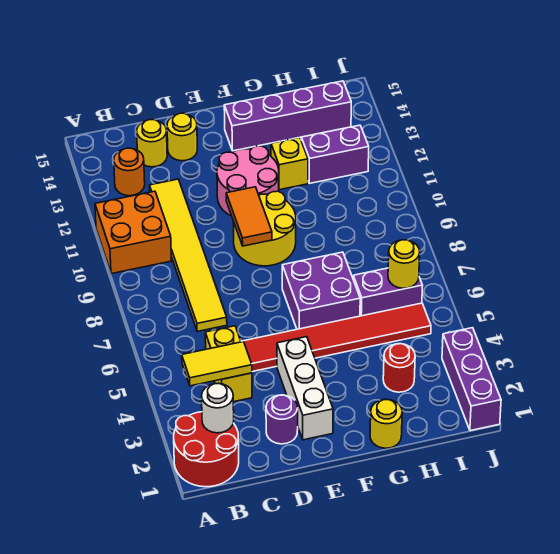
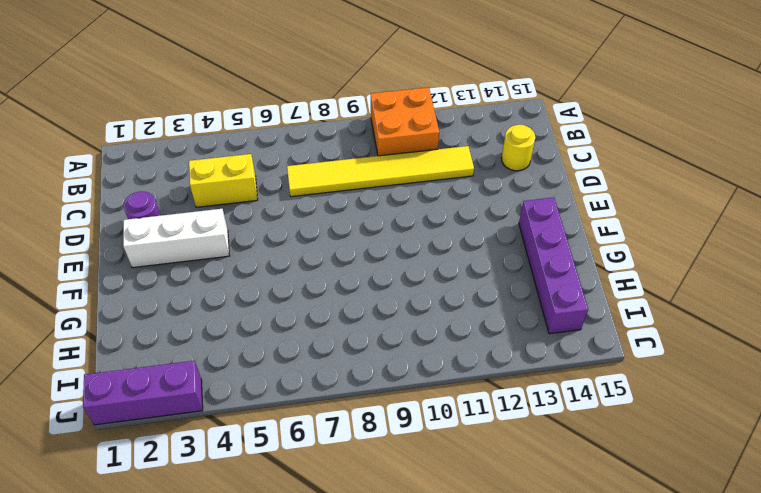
none -> red round brick A1:B2 level 1
none -> orange round brick B13 level 1
none -> red tile D5:I5 level 1

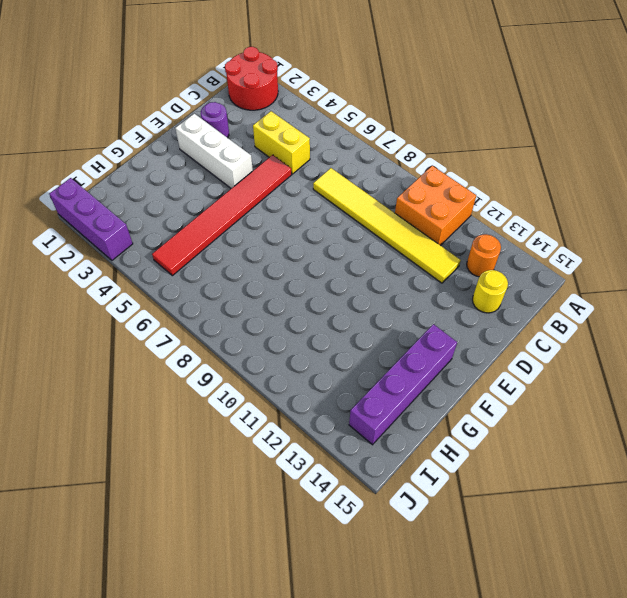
none -> yellow round brick D14 level 1
none -> yellow round brick E9:F10 level 1
none -> pink round brick E11:F12 level 1

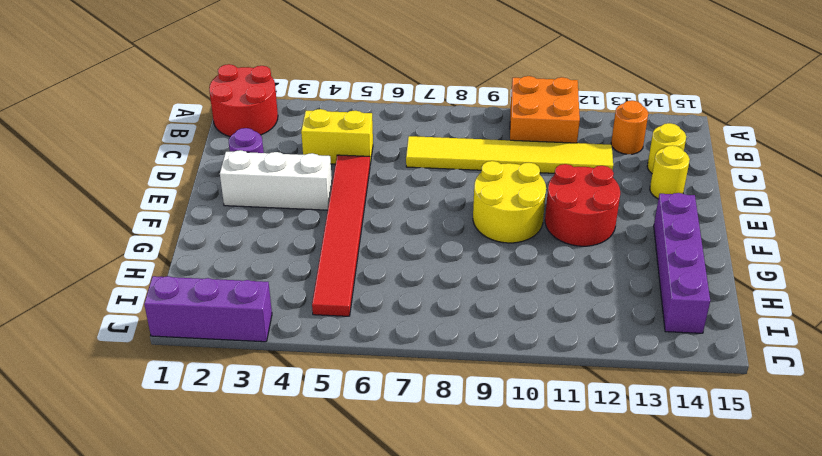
red round brick E11:F12 level 1 -> pink round brick E11:F12 level 1
none -> purple brick F6:G7 level 1
none -> yellow round brick G1 level 1
none -> yellow brick G12 level 1

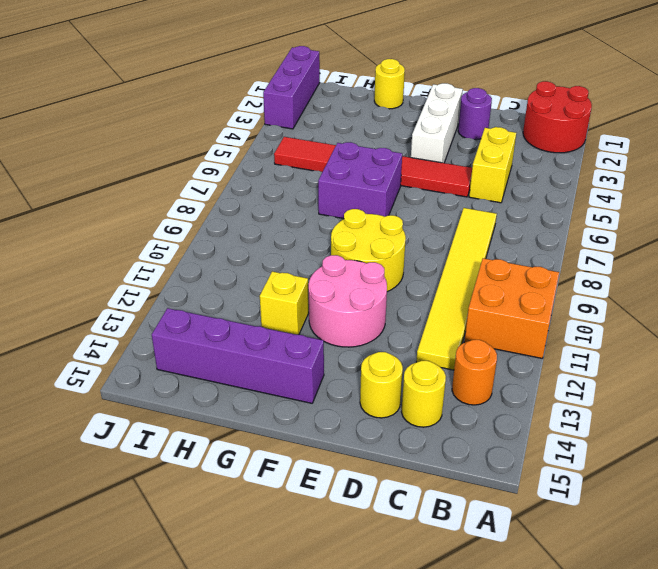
none -> red round brick H3 level 1
none -> purple brick H6:I6 level 1
none -> purple brick H12:I12 level 1

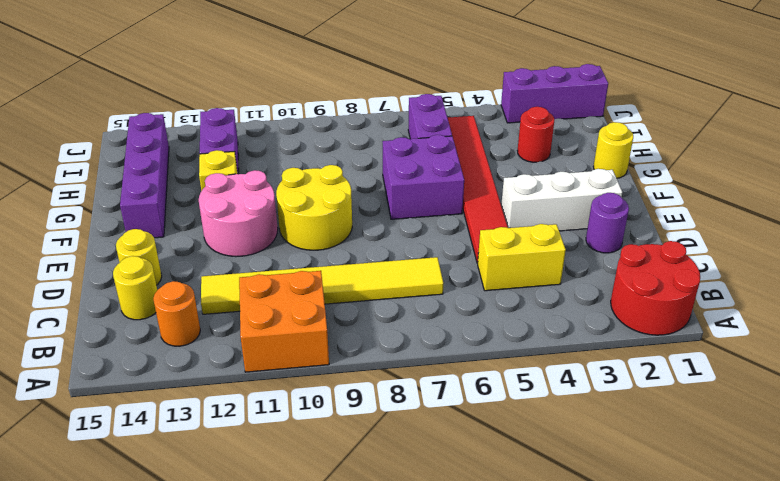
none -> white round brick B2 level 2
none -> yellow tile B4:C4 level 2
none -> orange tile E9:E10 level 2

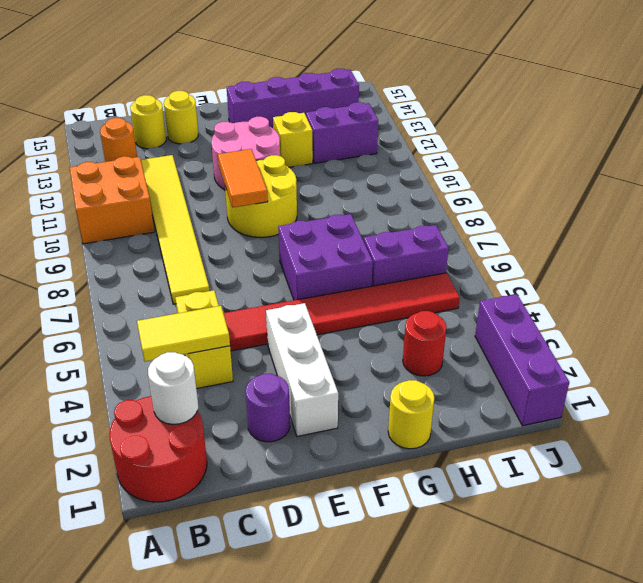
none -> yellow round brick I6 level 2

